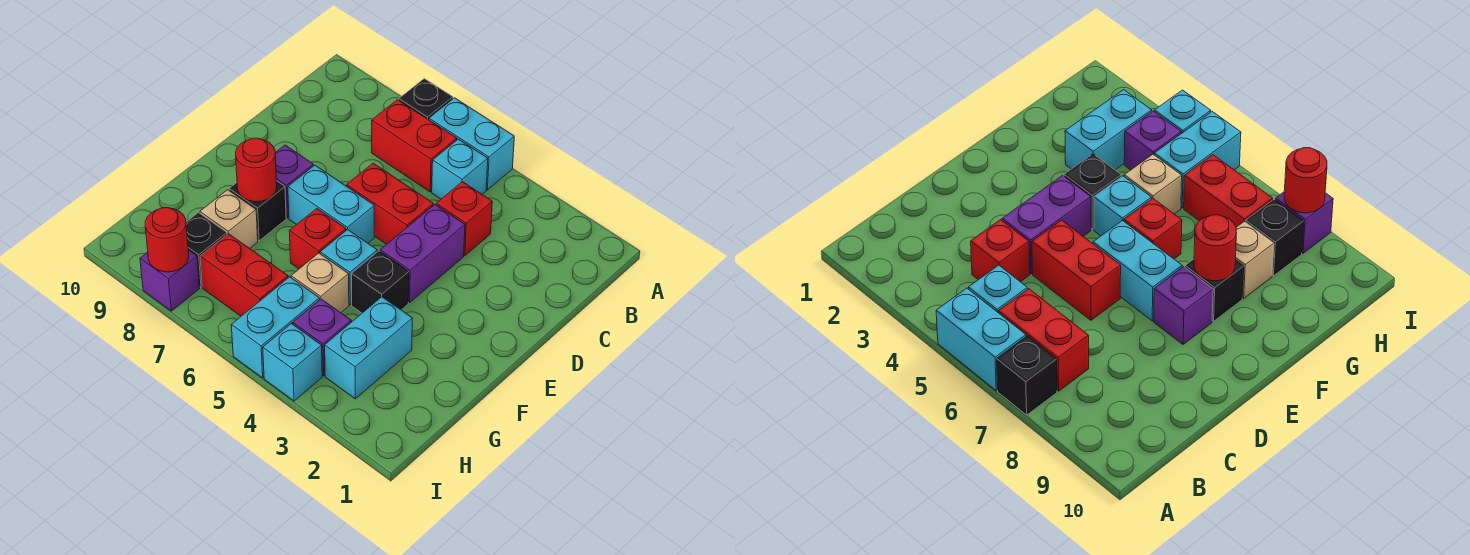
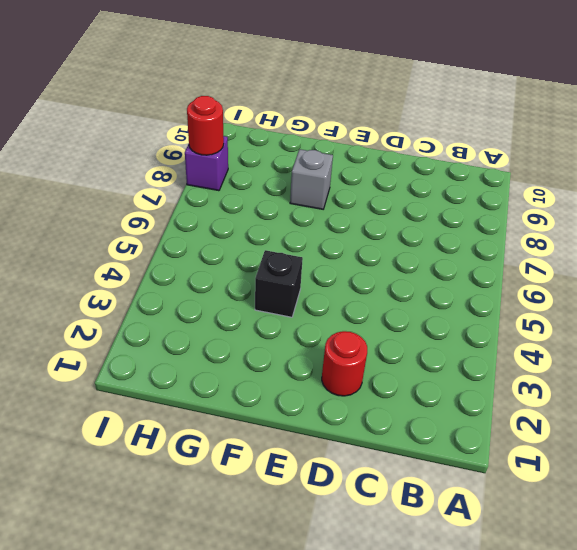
red round brick D2 level 1 -> red round brick F8 level 2
grey brick F8 level 1 -> black brick F8 level 1
none -> cyan brick A5:A6 level 1
none -> black brick A7 level 1
none -> cyan brick B5 level 1

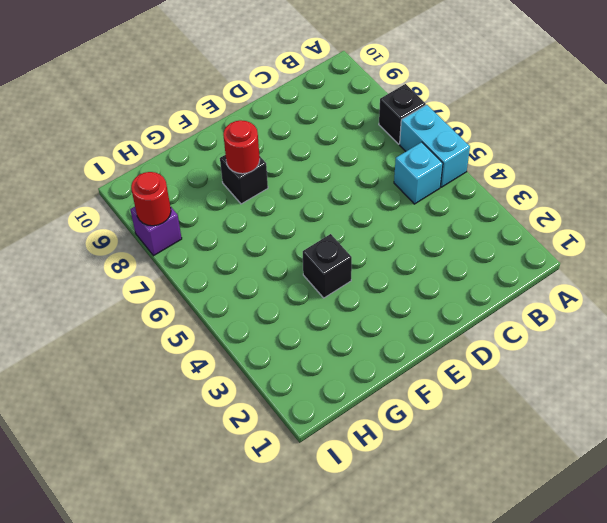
none -> red brick B6:B7 level 1
none -> red brick C4 level 1
none -> purple brick D4:E4 level 1

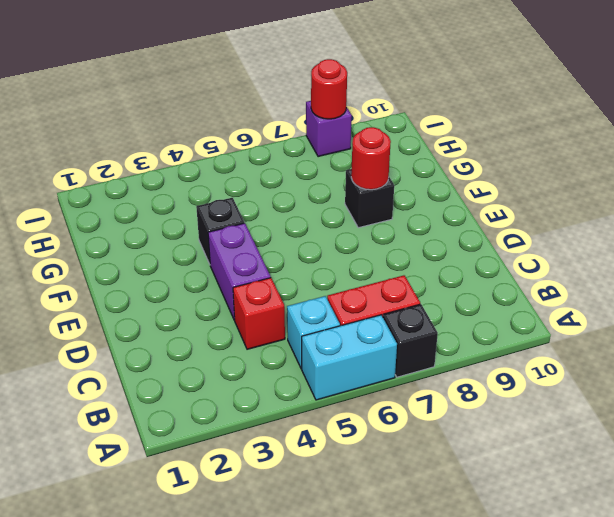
none -> red brick D5:D6 level 1
none -> cyan brick E6:E7 level 1
none -> purple brick E8 level 1

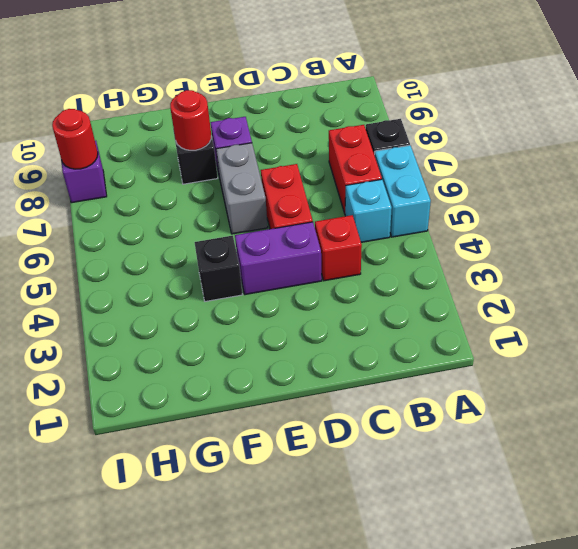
grey brick E6:E7 level 1 -> cyan brick E6:E7 level 1
none -> cyan brick F5 level 1
none -> red brick F6 level 1
none -> cyan brick G3:H3 level 1

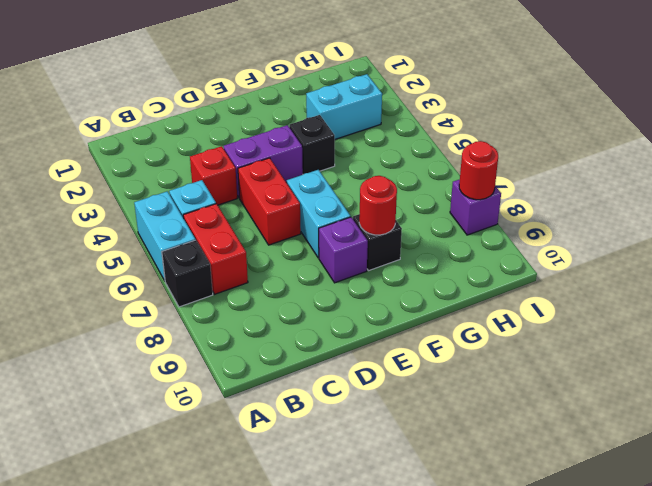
none -> cyan brick F5 level 1
none -> red brick F6 level 1
none -> tan brick G5 level 1

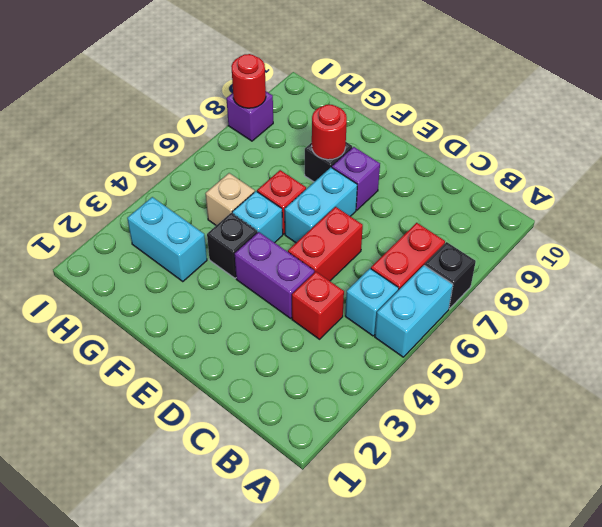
none -> tan brick G8 level 1
none -> purple brick H4 level 1
none -> cyan brick H5:I5 level 1

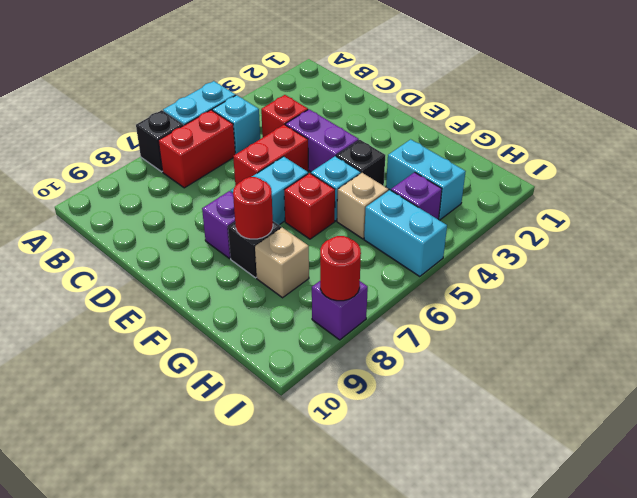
none -> red brick H6:H7 level 1
none -> black brick H8 level 1
none -> cyan brick I4 level 1

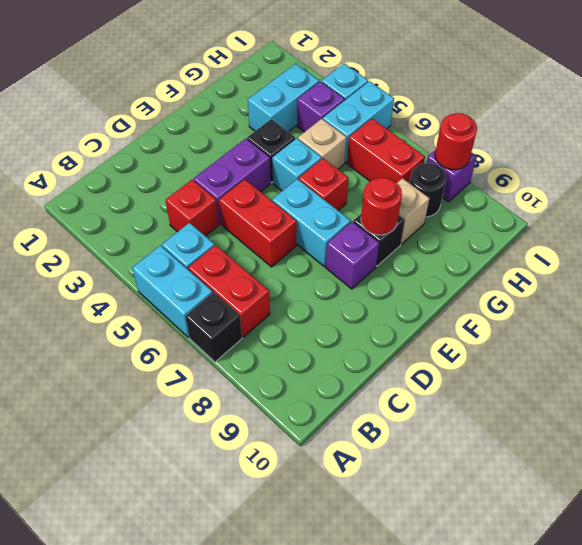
black round brick H8 level 1 -> black brick H8 level 1

